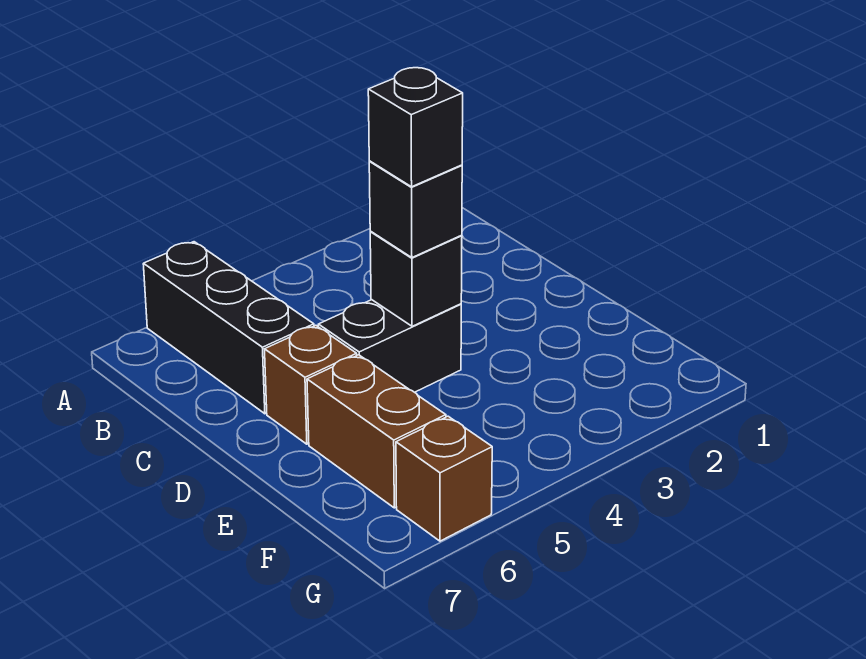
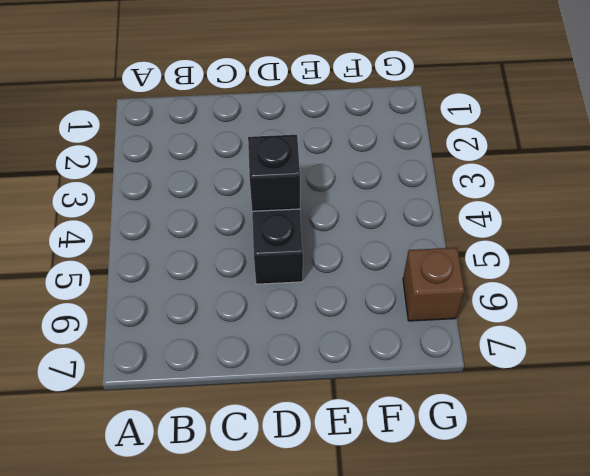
none -> black brick A6:C6 level 1
none -> brown brick D6 level 1

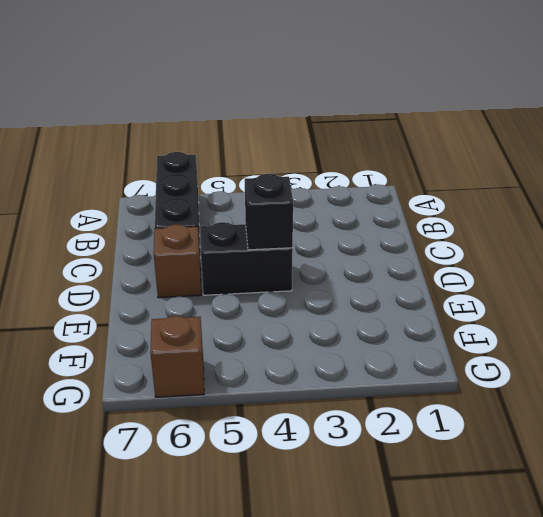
none -> brown brick E6:F6 level 1
none -> black brick D4 level 3

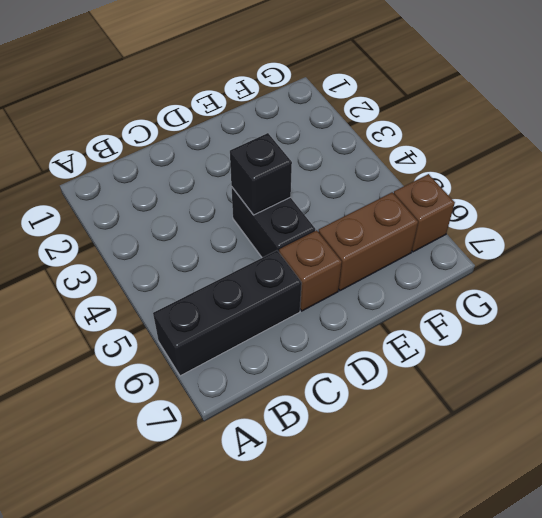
none -> black brick D4 level 3
none -> black brick D4 level 4

